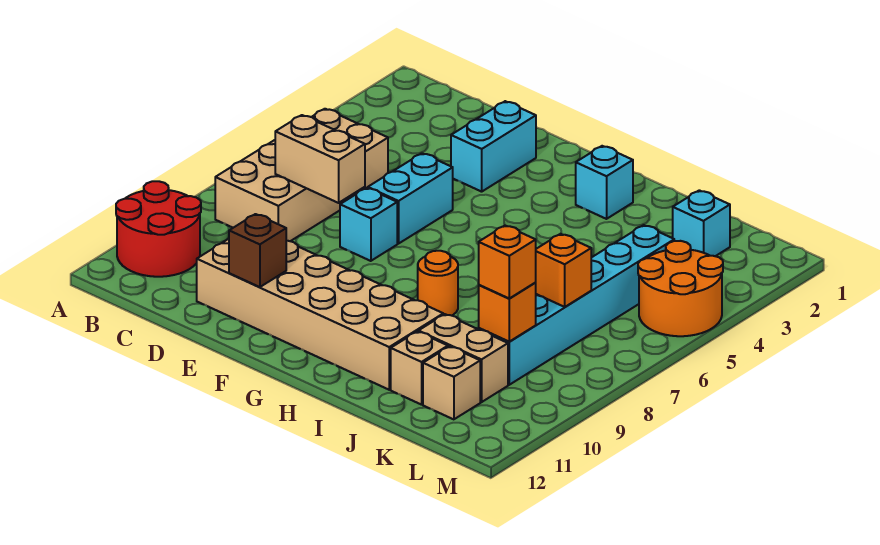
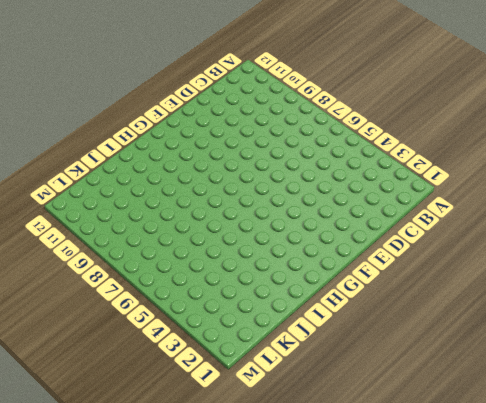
none -> red round brick A10:B11 level 1
none -> tan brick B5:C8 level 1
none -> tan brick D10:I11 level 1

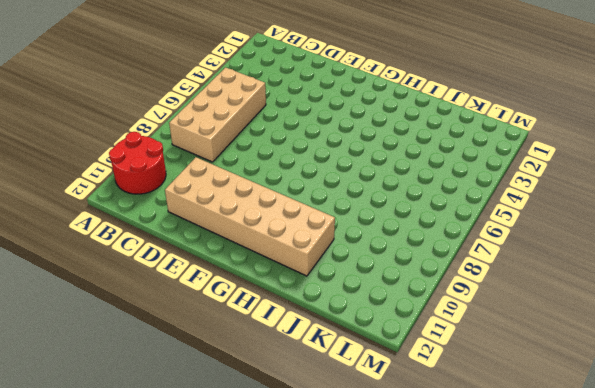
none -> cyan brick E2:E3 level 1
none -> cyan brick E5:E6 level 1
none -> cyan brick E7 level 1

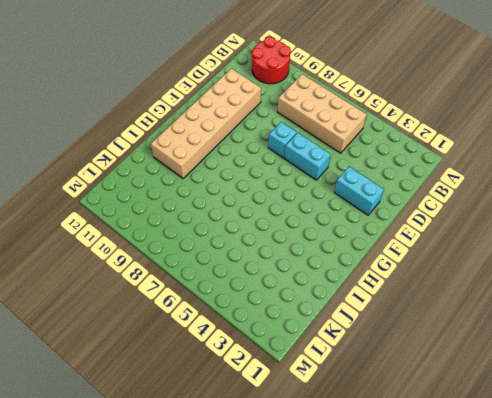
none -> cyan brick H2 level 1
none -> orange round brick H8 level 1
none -> tan brick J10:K10 level 1

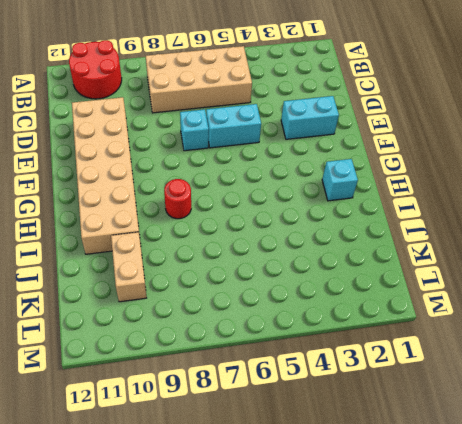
red round brick H8 level 1 -> orange round brick H8 level 1
none -> tan brick J11 level 1
none -> cyan brick K2 level 1
none -> cyan brick K4:K9 level 1

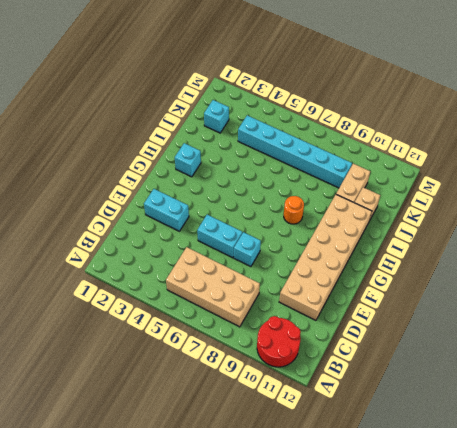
none -> tan brick K11 level 1
none -> orange round brick L4:M5 level 1
none -> tan brick C7:D7 level 2

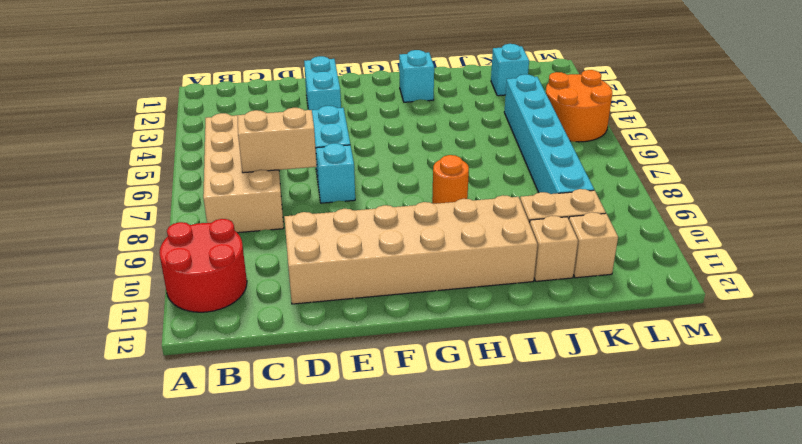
none -> brown brick E11 level 2
none -> orange brick K7 level 2
none -> orange brick K9 level 2

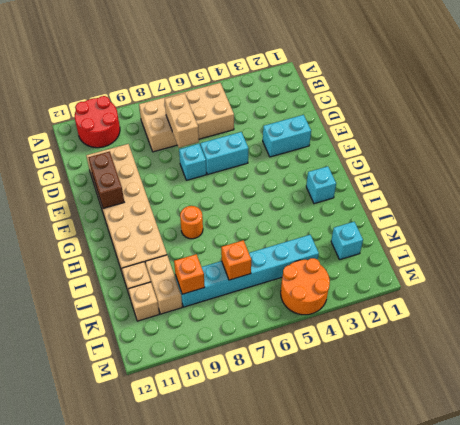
brown brick E11:F11 level 2 -> brown brick E11 level 2
none -> orange brick K9 level 3

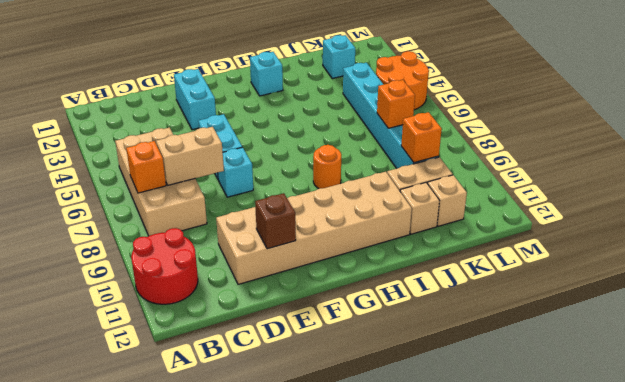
orange brick B7 level 2 -> orange brick K9 level 3

